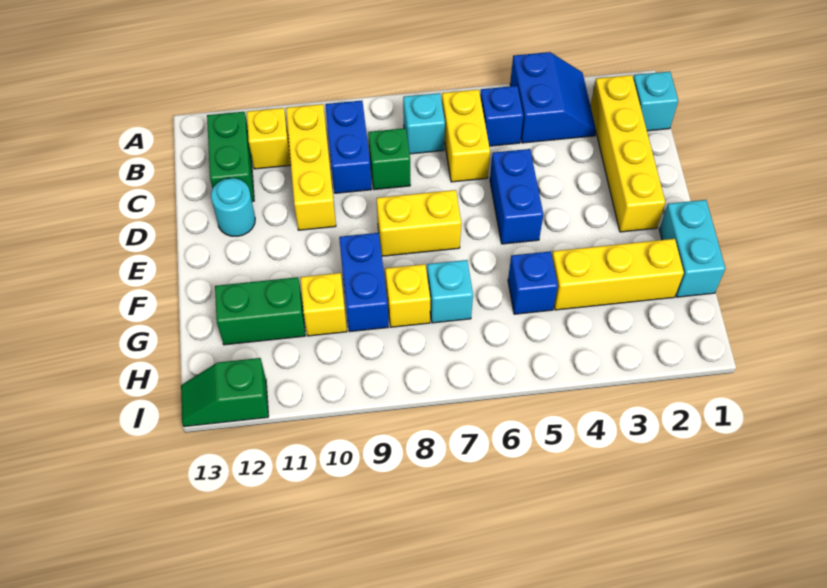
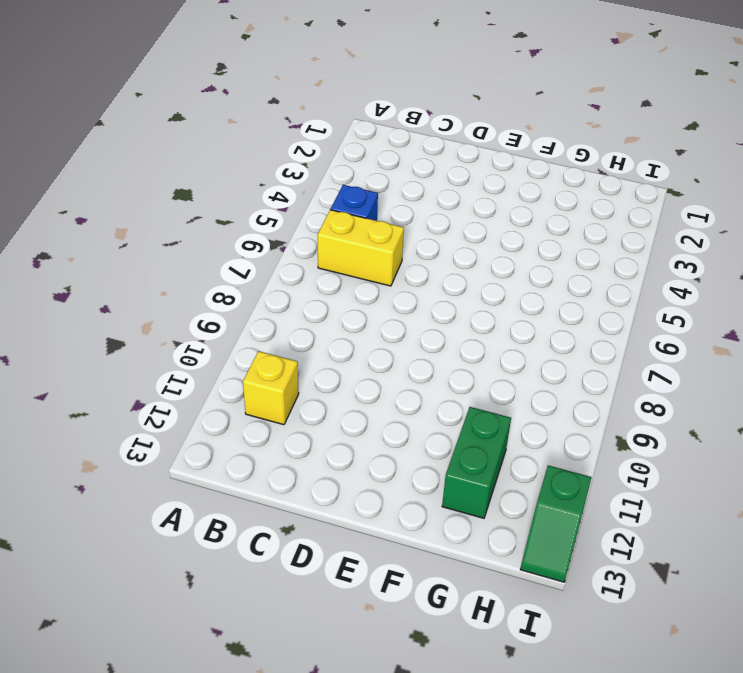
none -> blue slope A3:B4 level 1 top 4
none -> cyan brick B1 level 1
none -> yellow brick B2:E2 level 1

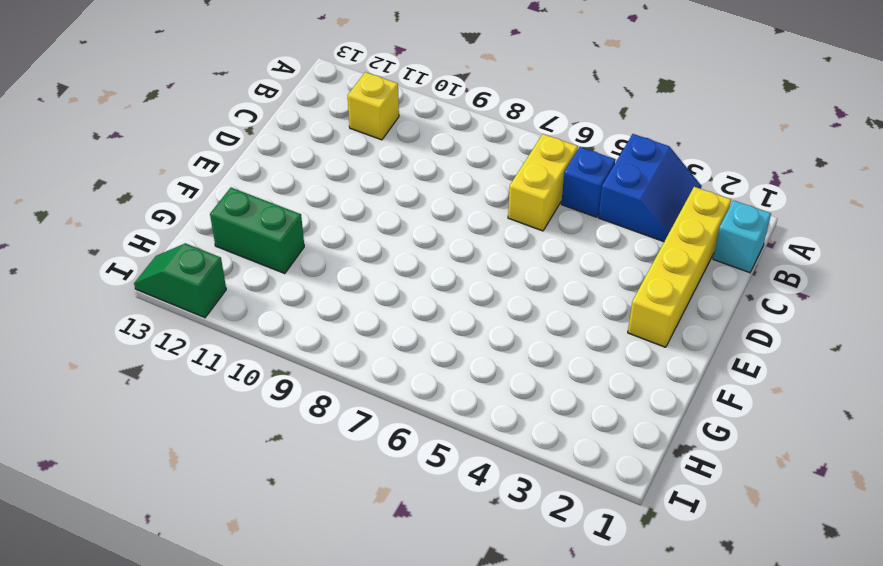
none -> cyan brick B7 level 1
none -> blue brick B9:C9 level 1
none -> yellow brick B10:D10 level 1

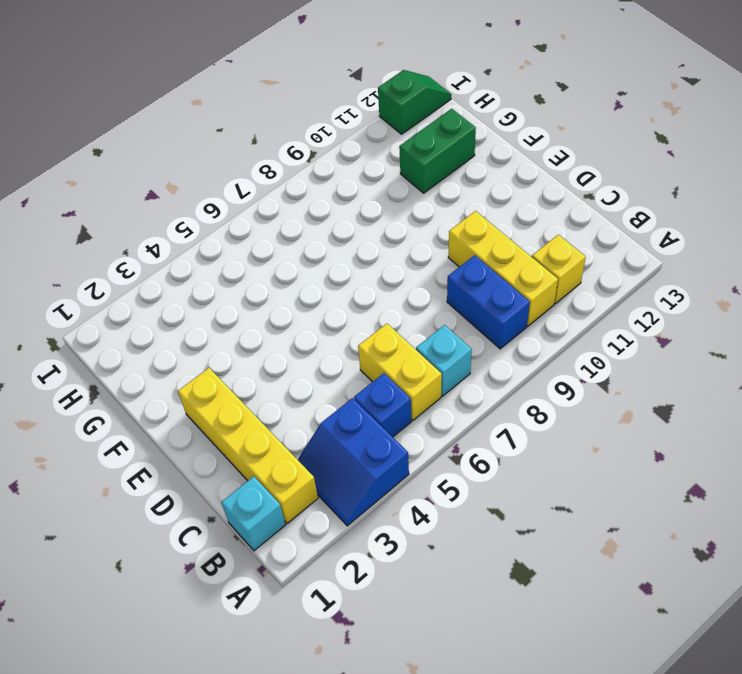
none -> green brick B12:C12 level 1
none -> green brick C8 level 1
none -> blue brick D5:E5 level 1

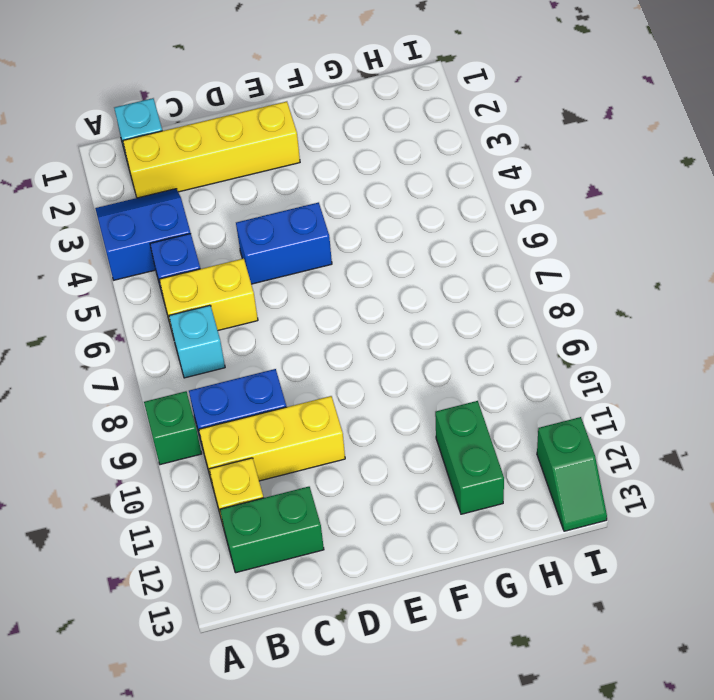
green brick A9 level 1 -> green brick C8 level 1
none -> cyan round brick D12 level 1
none -> yellow brick E7:E8 level 1
none -> cyan brick F1:G1 level 1

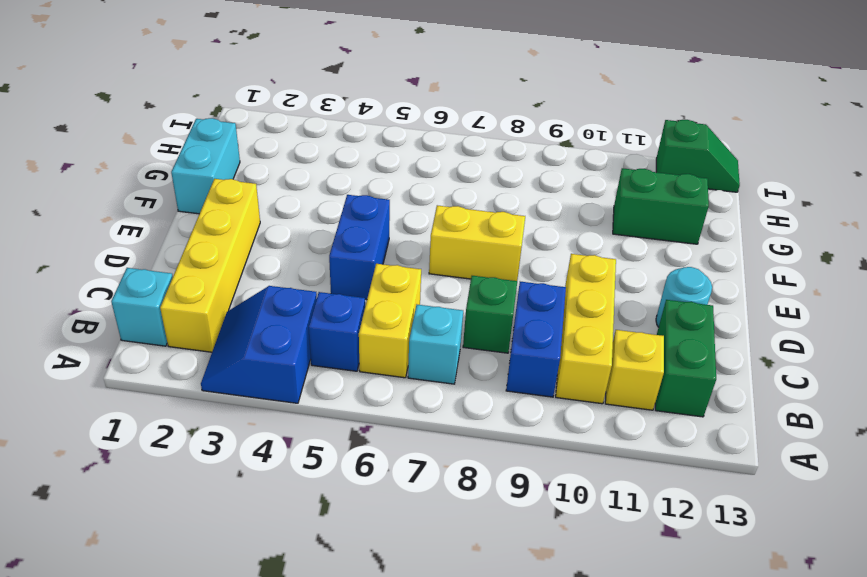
none -> blue brick F9:G9 level 1
none -> yellow brick G2:G4 level 1
none -> blue brick G5 level 1

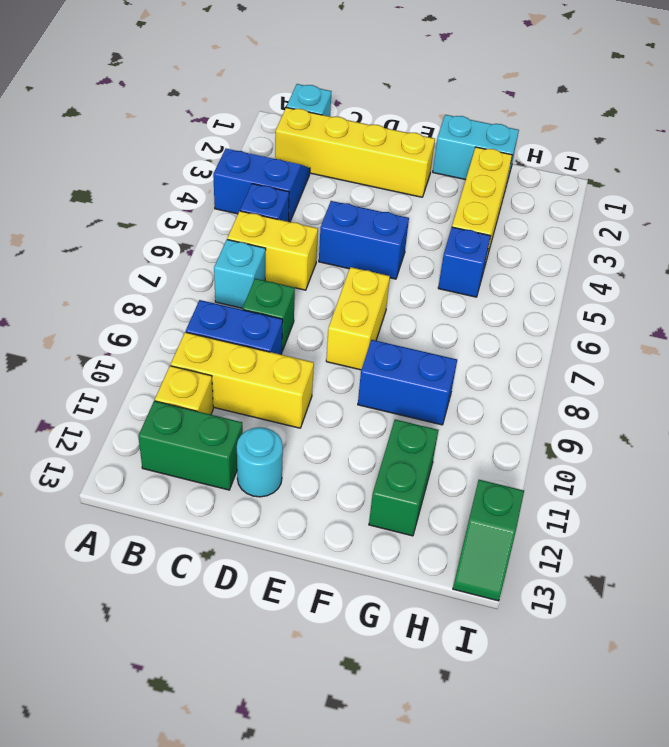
none -> cyan brick G7 level 1
none -> yellow brick G8 level 1
none -> yellow brick G10 level 1

